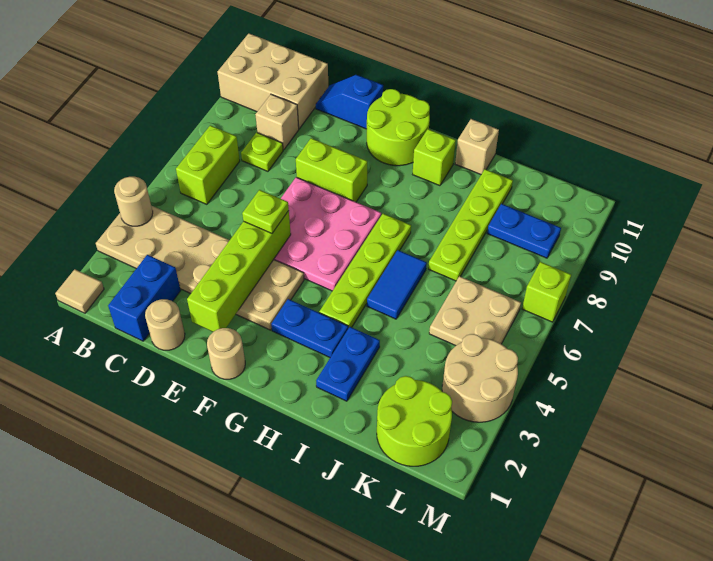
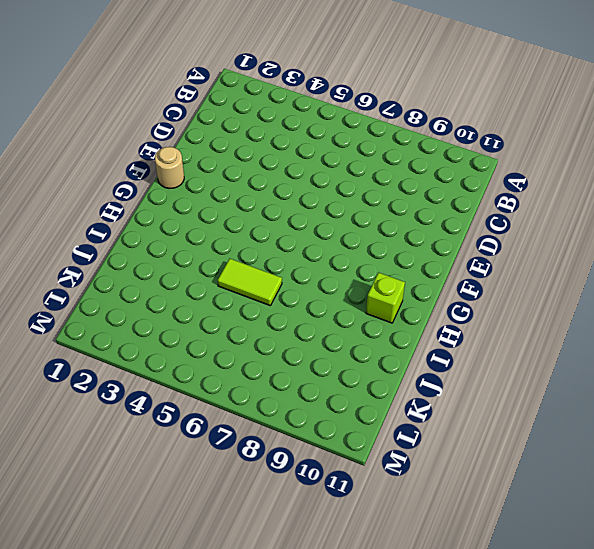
lime tile I5:I6 level 1 -> blue tile I5:I6 level 1
none -> tan tile A1 level 1
none -> tan plate A3:F4 level 1
none -> tan brick A10:C11 level 1

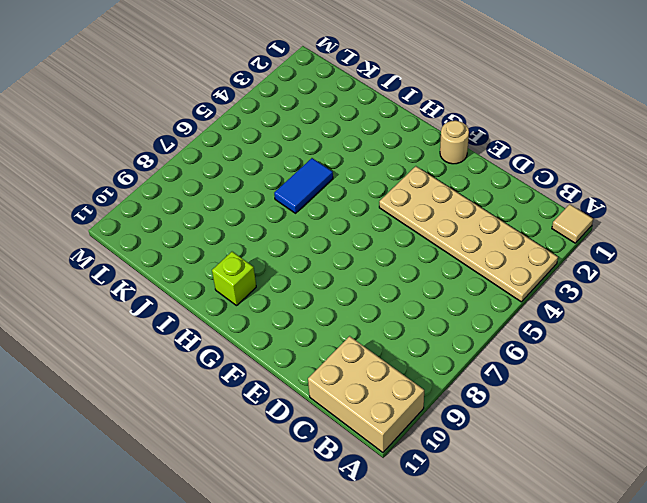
none -> lime brick B6:B7 level 1
none -> blue brick C1:C2 level 1
none -> lime plate C8 level 1

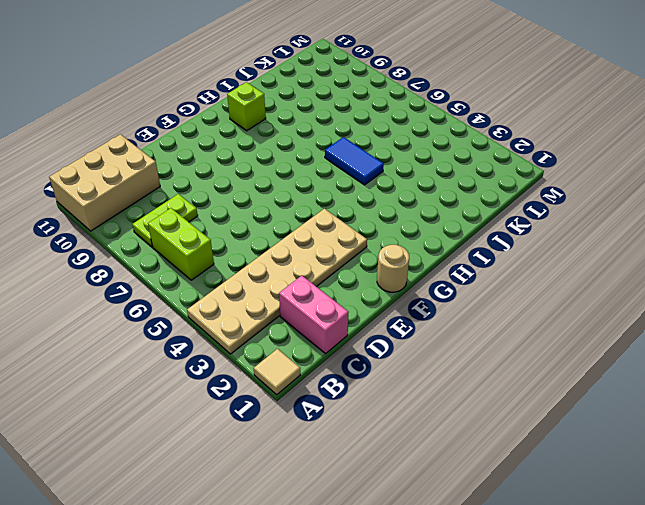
lime plate B8:C8 level 1 -> lime plate C8 level 1
pink brick C1:C2 level 1 -> blue brick C1:C2 level 1
none -> tan brick C9 level 1
none -> tan round brick D1 level 1
none -> blue slope D11:E11 level 1 top E

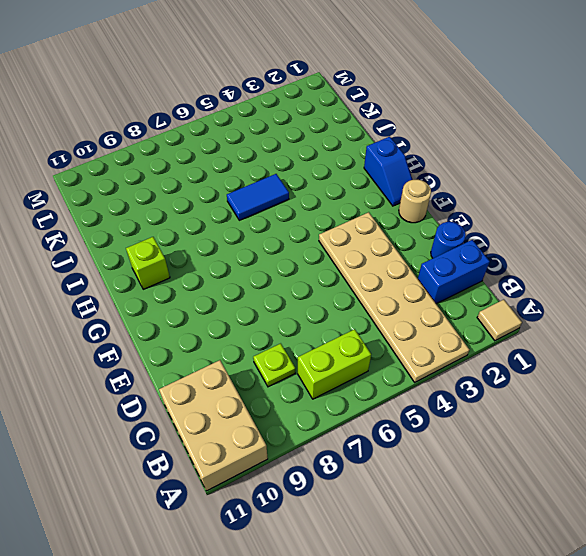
blue round brick D1 level 1 -> tan round brick D1 level 1
blue slope G1:H1 level 1 top H -> blue slope D11:E11 level 1 top E
none -> tan brick C9 level 1
none -> pink plate E5:G7 level 1
none -> lime brick E8:F8 level 1

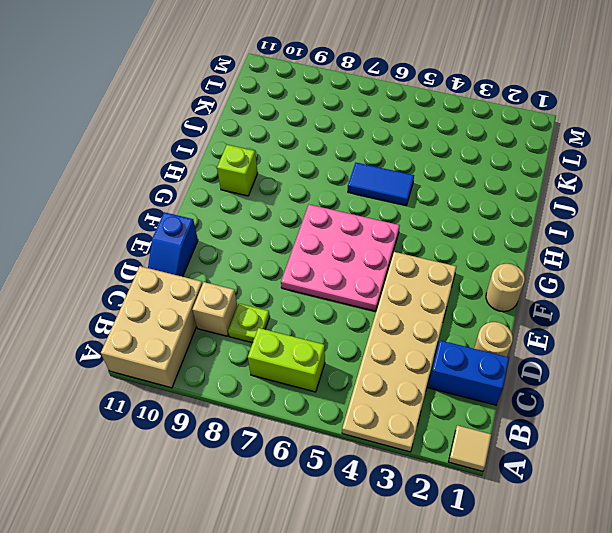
none -> lime brick E8:F8 level 1
none -> lime round brick F10:G11 level 1
none -> blue plate G3:H3 level 1

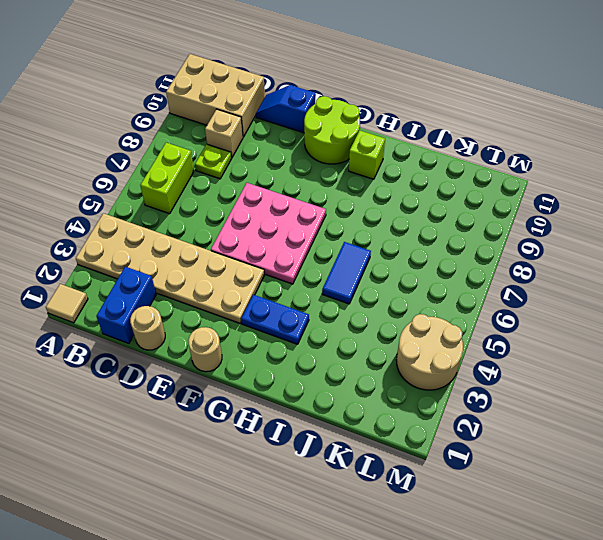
none -> lime brick E8:F8 level 1
none -> lime plate H4:H7 level 1
none -> blue plate I2:I3 level 1

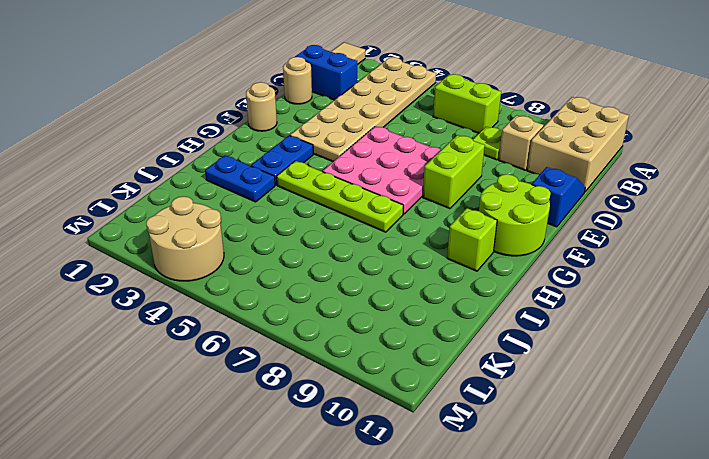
none -> blue tile I5:I6 level 1
none -> tan brick I11 level 1
none -> lime plate J7:J10 level 1

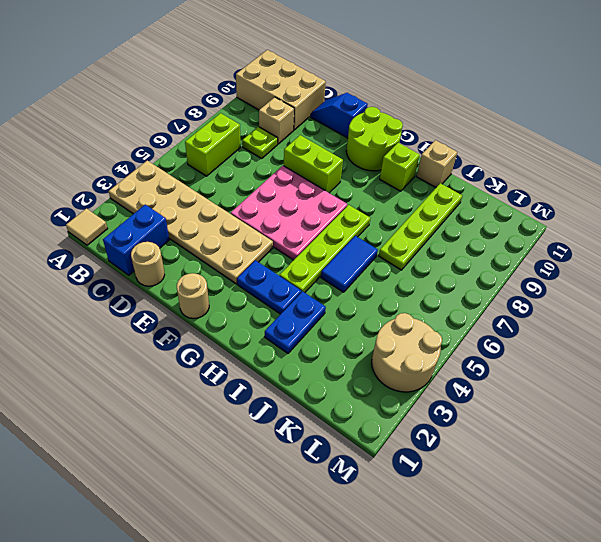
none -> lime round brick K1:L2 level 1
none -> tan plate K5:L6 level 1
none -> blue plate K9:L9 level 1

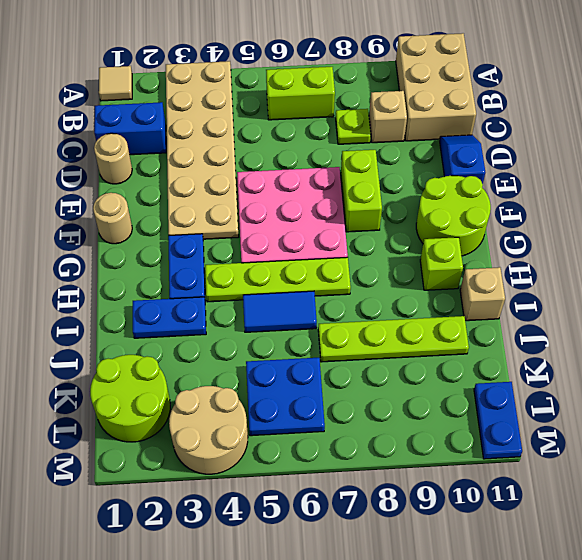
blue plate K5:L6 level 1 -> tan plate K5:L6 level 1
blue plate L11:M11 level 1 -> blue plate K9:L9 level 1
none -> lime brick M7 level 1
none -> tan round brick A4 level 2
none -> lime brick E2:E5 level 2

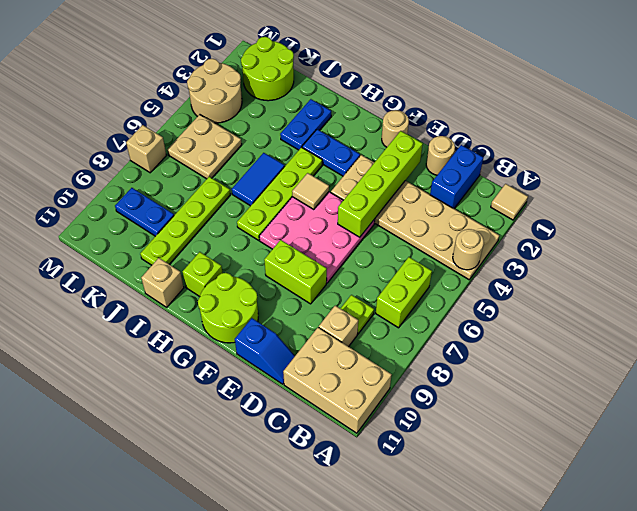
tan tile G5 level 2 -> none
tan brick M7 level 1 -> lime brick M7 level 1
none -> lime plate E5 level 3

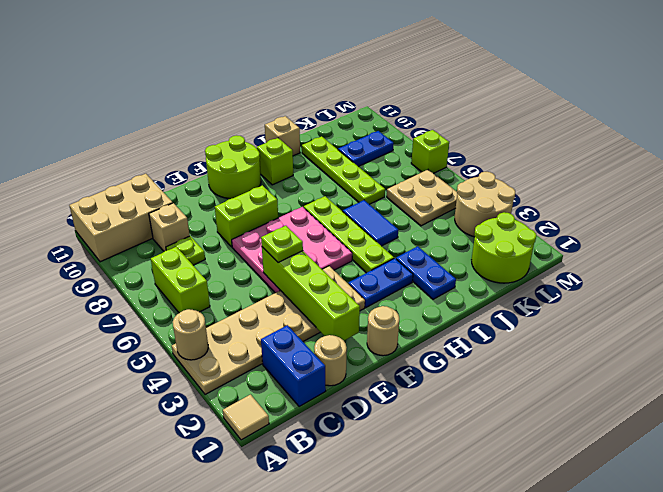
none -> blue slope D11:E11 level 1 top E

